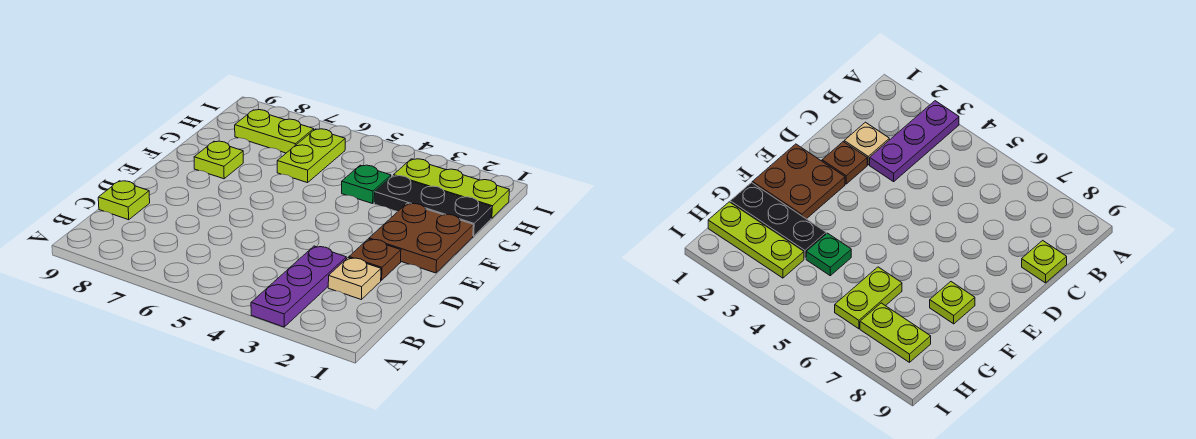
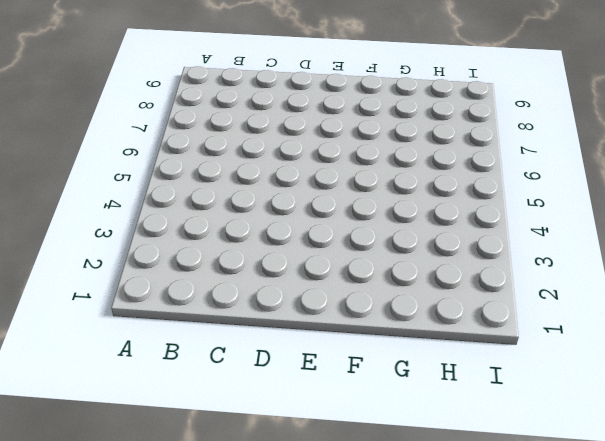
none -> purple plate A3:C3 level 1
none -> tan plate C2 level 1

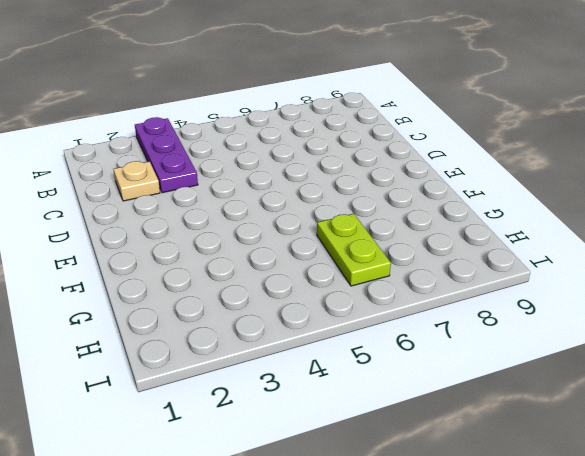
none -> lime plate C9 level 1
none -> brown plate D2 level 1

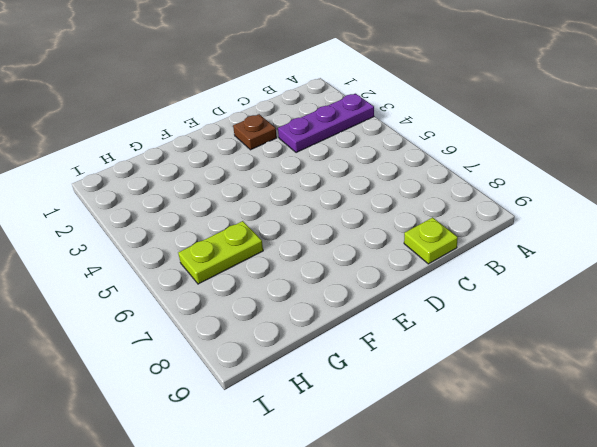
none -> tan plate C2 level 1
none -> brown plate E1:F2 level 1

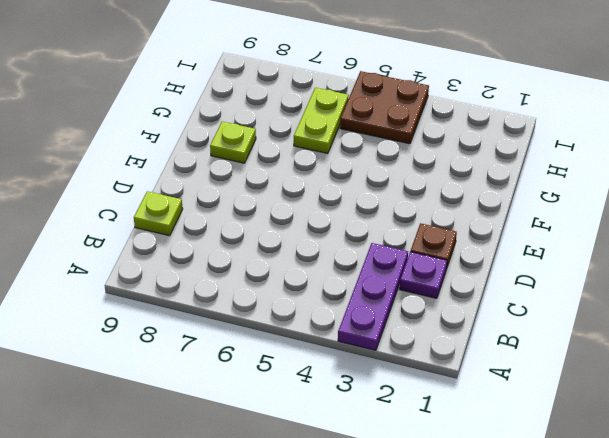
purple plate C2 level 1 -> tan plate C2 level 1
brown plate H4:I5 level 1 -> brown plate E1:F2 level 1
none -> black plate G1:G3 level 1
none -> green plate G4 level 1

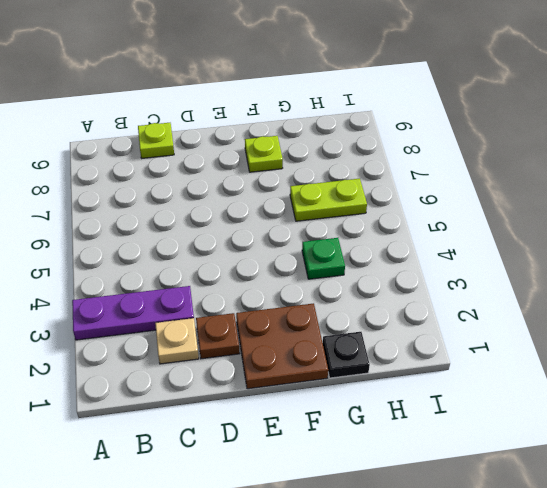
black plate G1 level 1 -> black plate G1:G3 level 1
none -> lime plate H1:H3 level 1
none -> lime plate H7:H8 level 1

